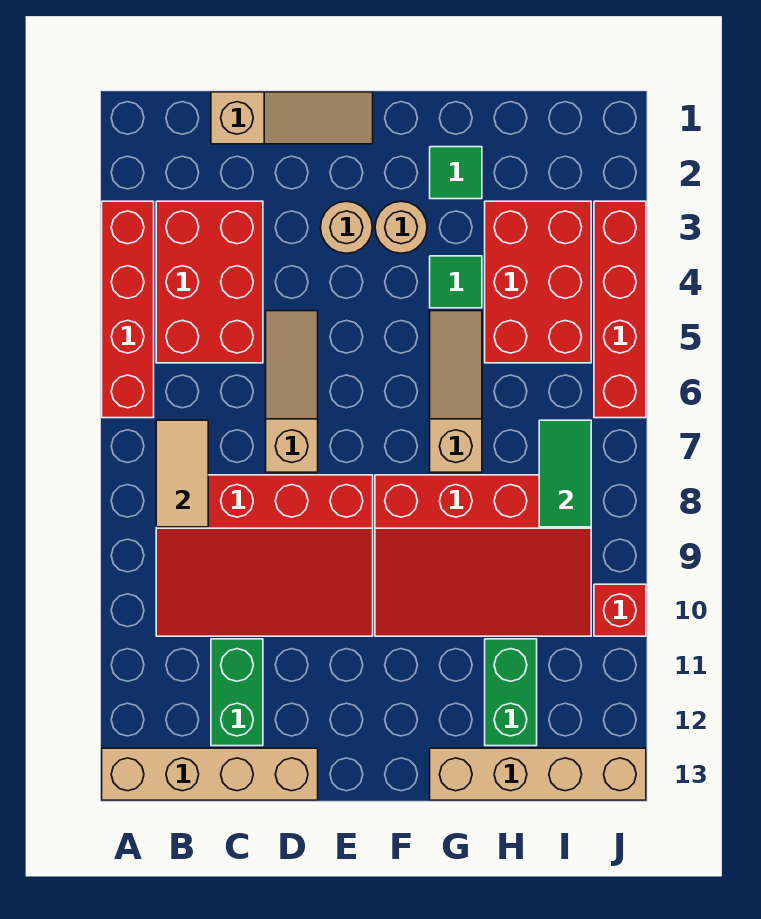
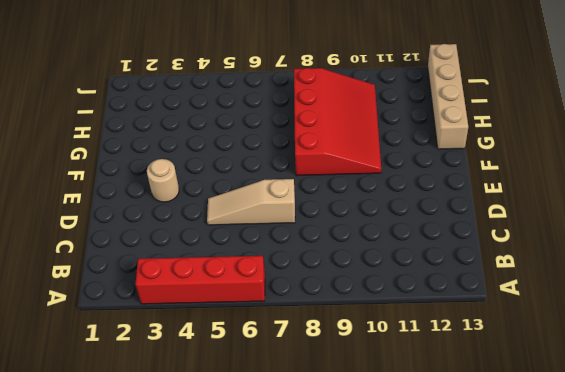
none -> tan brick A13:D13 level 1
none -> red brick B3:C5 level 1
none -> red slope B8:E10 level 1 top 8

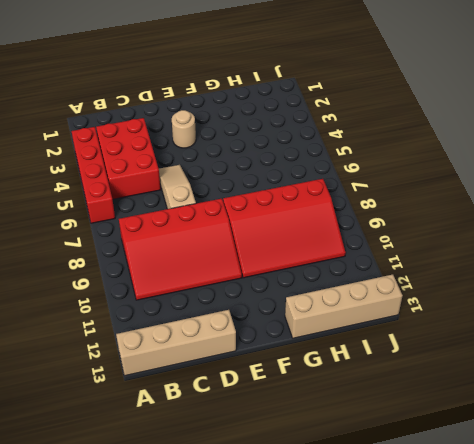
none -> tan slope C1:E1 level 1 top C
none -> green brick C11:C12 level 1
none -> tan round brick F3 level 1

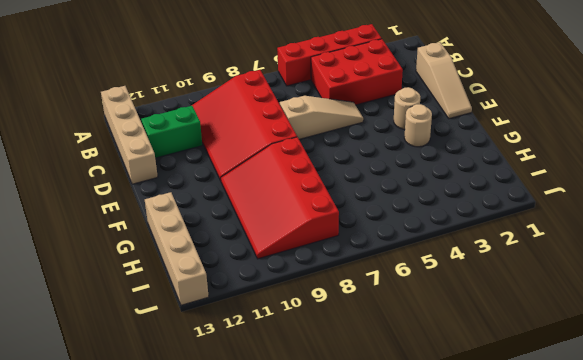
none -> green tile G2 level 1
none -> green tile G4 level 1
none -> tan slope G5:G7 level 1 top 7

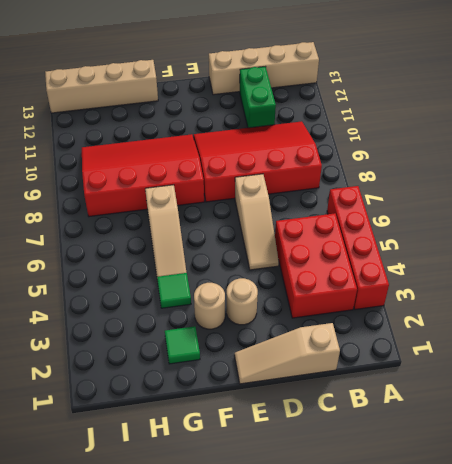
none -> red brick H3:I5 level 1
none -> green brick H11:H12 level 1
none -> red brick J3:J6 level 1

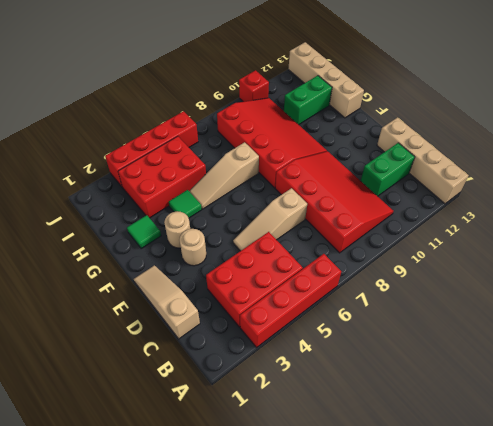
none -> tan tile B7:B8 level 2
none -> green tile I7:I8 level 2

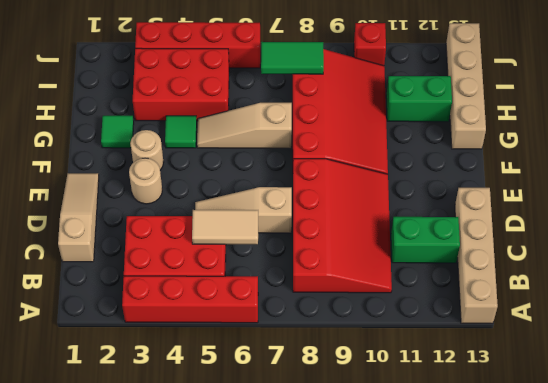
tan tile C5:C6 level 2 -> tan tile B7:B8 level 2

